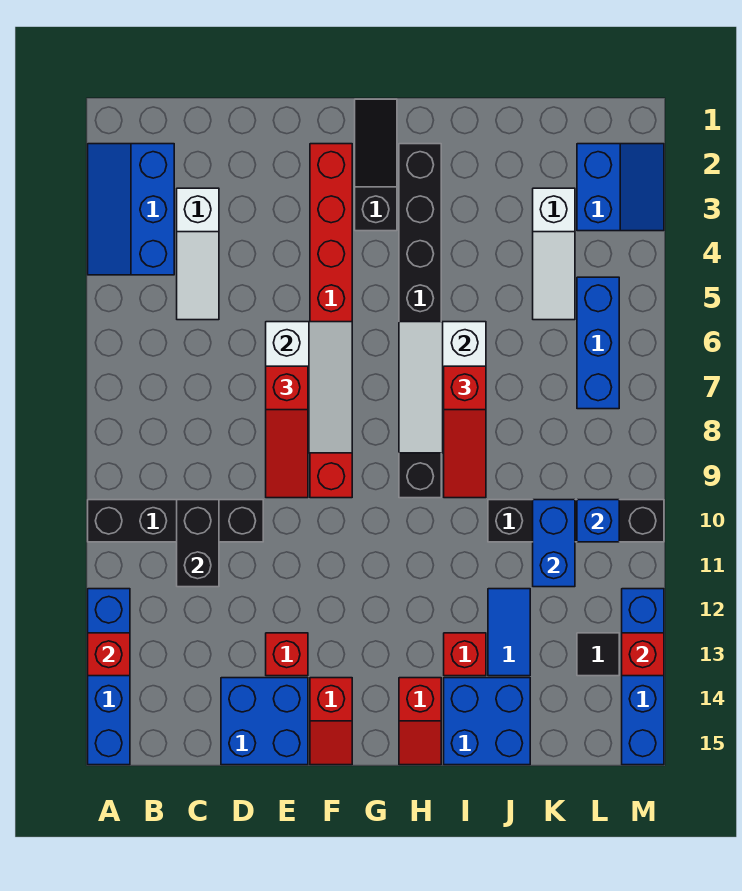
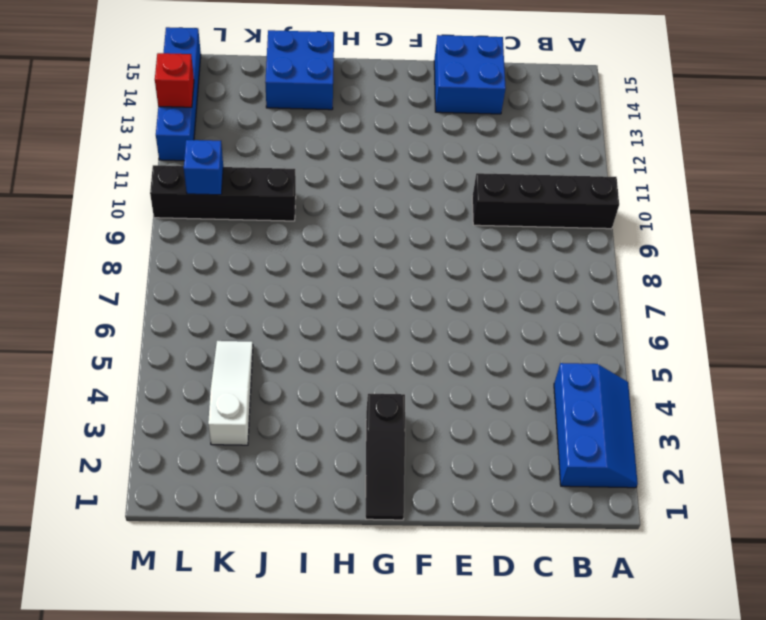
none -> blue brick A12:A15 level 1
none -> white slope C3:C5 level 1 top 3
none -> red brick E13 level 1

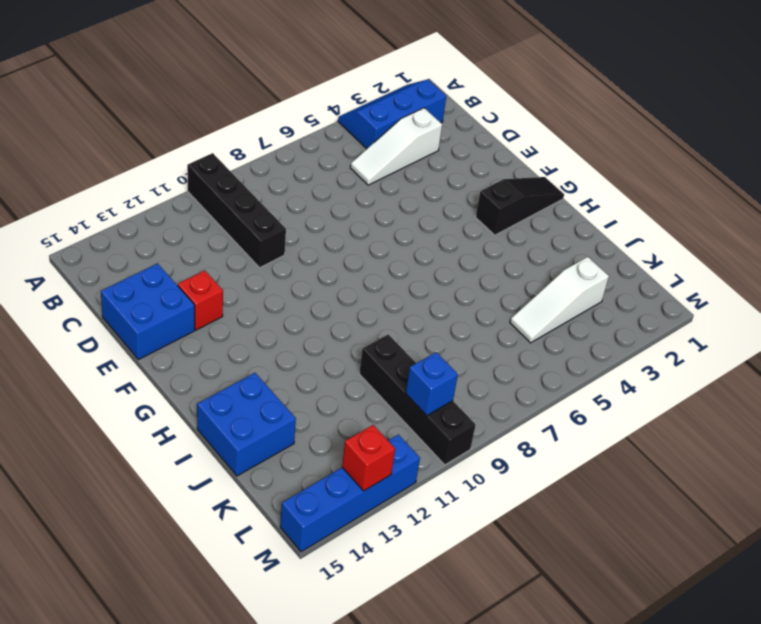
none -> blue brick A12:A15 level 1
none -> red brick F2:F9 level 1
none -> red slope F14:F15 level 1 top 14

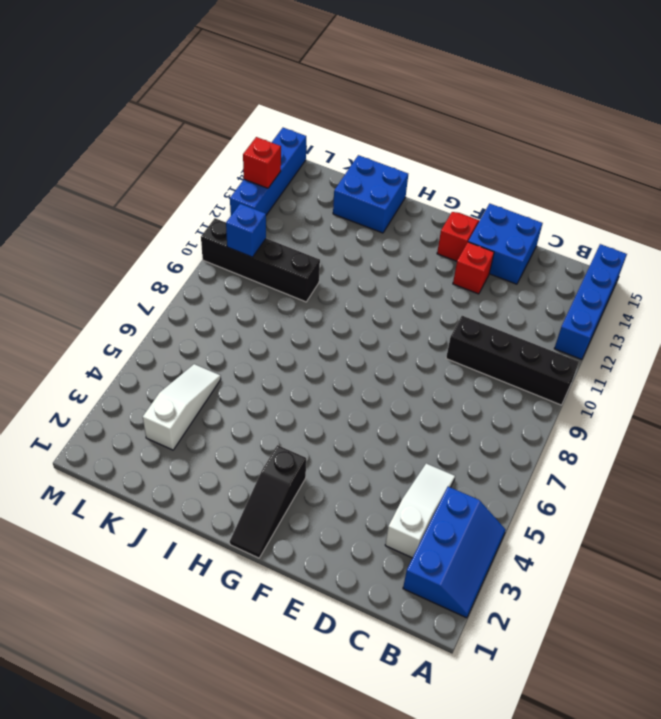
none -> red brick F2:F9 level 1
none -> black brick H2:H9 level 1
none -> red slope H14:H15 level 1 top 14

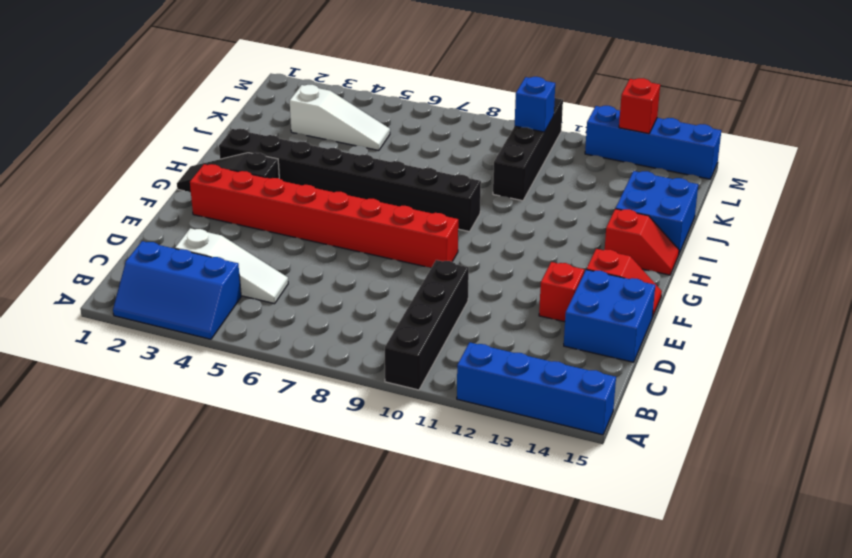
none -> red brick I13 level 1
none -> blue tile J12:J13 level 1
none -> blue slope L2:M3 level 1 top L

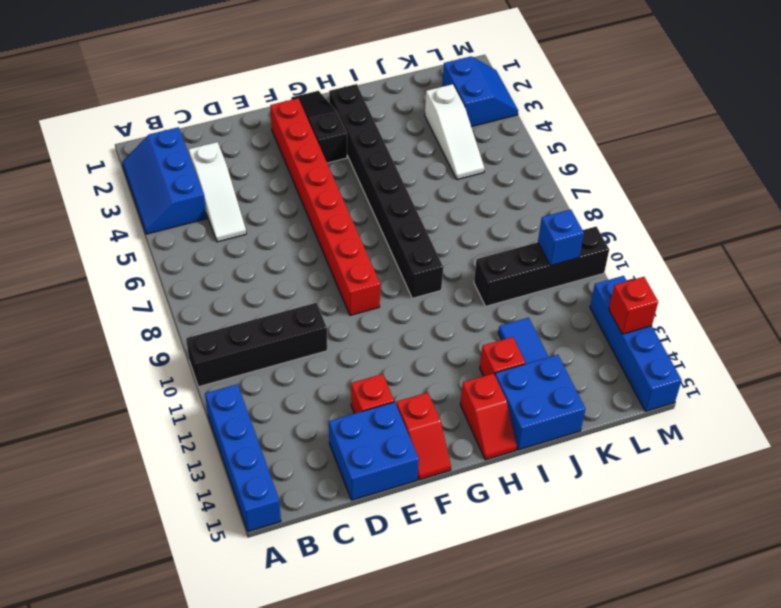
none -> blue brick L5:L7 level 1
none -> black tile L13 level 1
none -> red brick A13 level 2

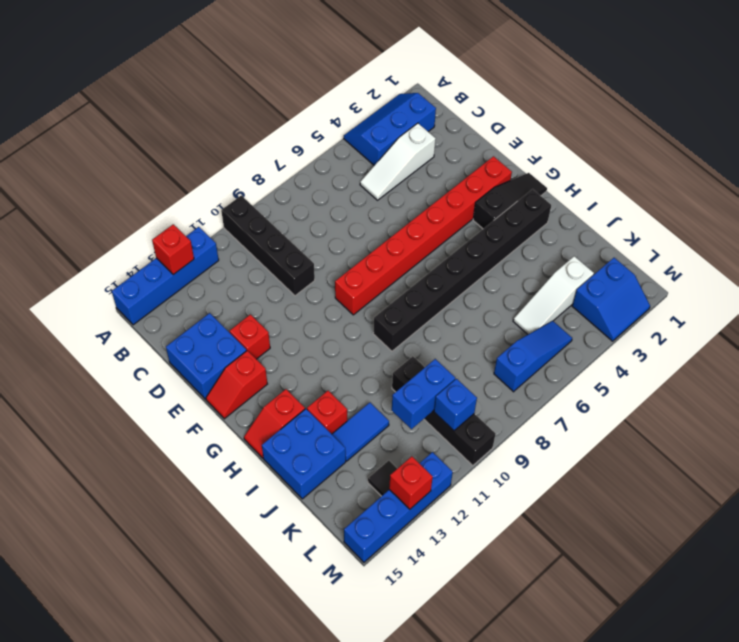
blue slope L5:L7 level 1 top 7 -> blue brick L5:L7 level 1
none -> black brick C10:C11 level 2
none -> white slope E6:F8 level 2 top E
none -> white slope H6:I8 level 2 top I

